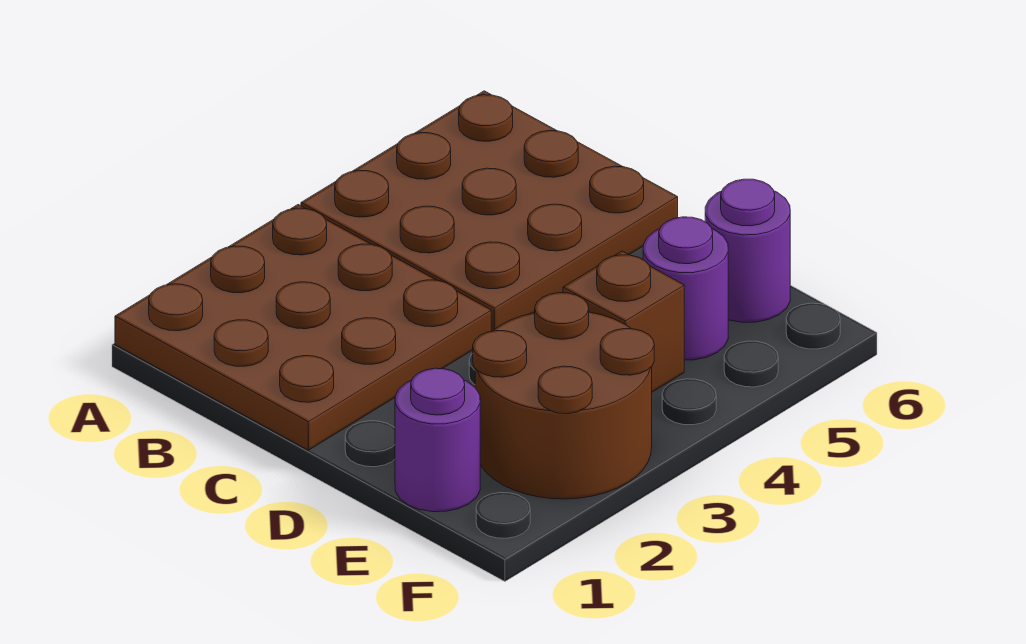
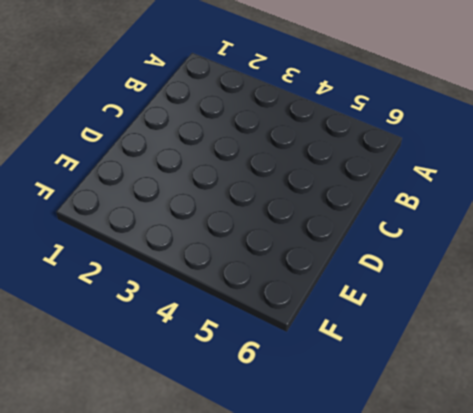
none -> brown plate A1:C3 level 1
none -> brown plate A4:C6 level 1

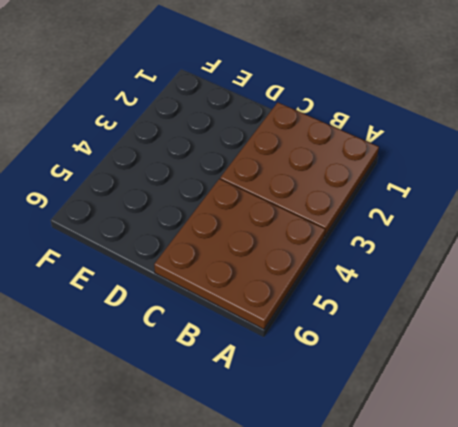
none -> purple round brick E1 level 1
none -> brown round brick E2:F3 level 1

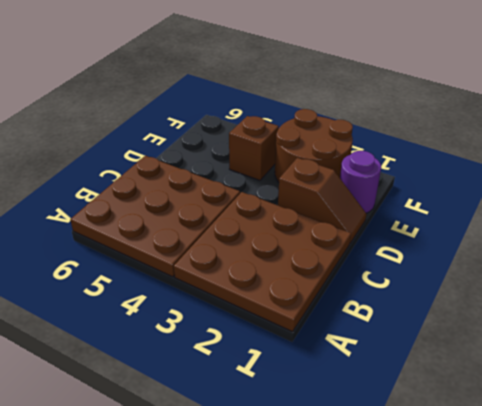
brown slope D1:D2 level 1 top 2 -> none
none -> purple round brick E5 level 1
none -> purple round brick E6 level 1

